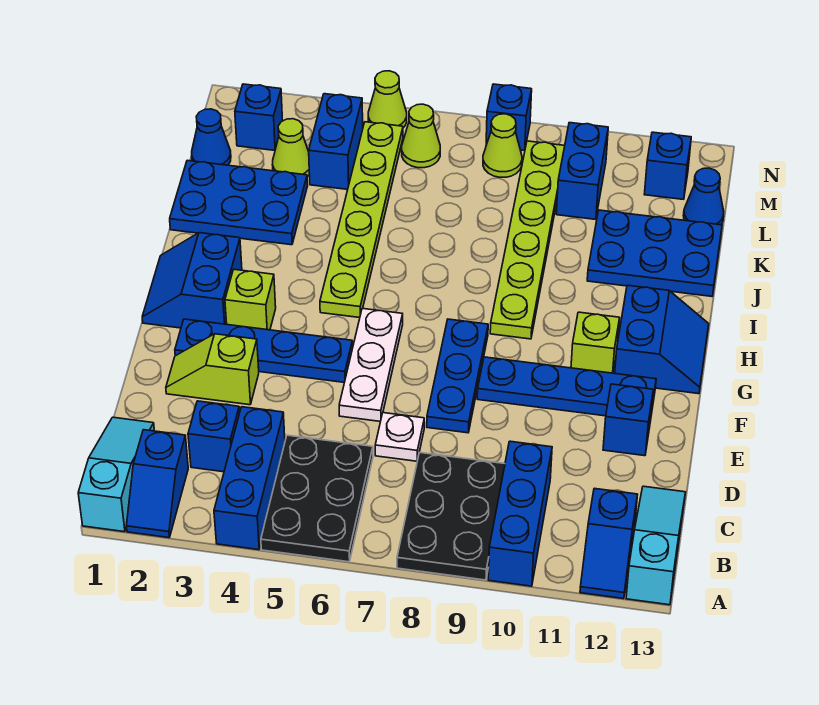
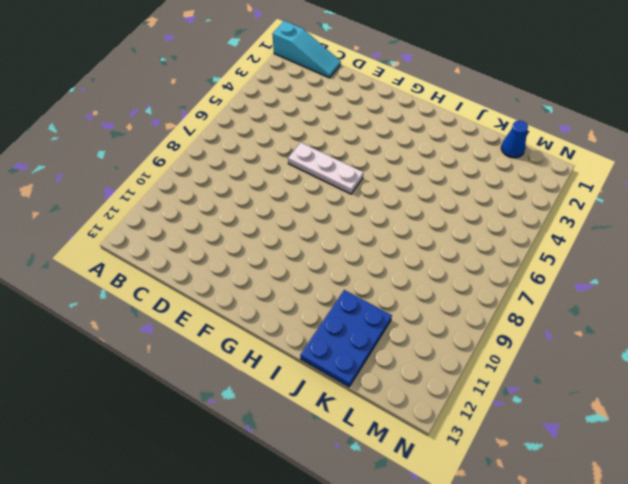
none -> blue slope A2:B2 level 1 top B
none -> blue brick A4:C4 level 1
none -> black plate A5:C6 level 1
none -> black plate A8:C9 level 1

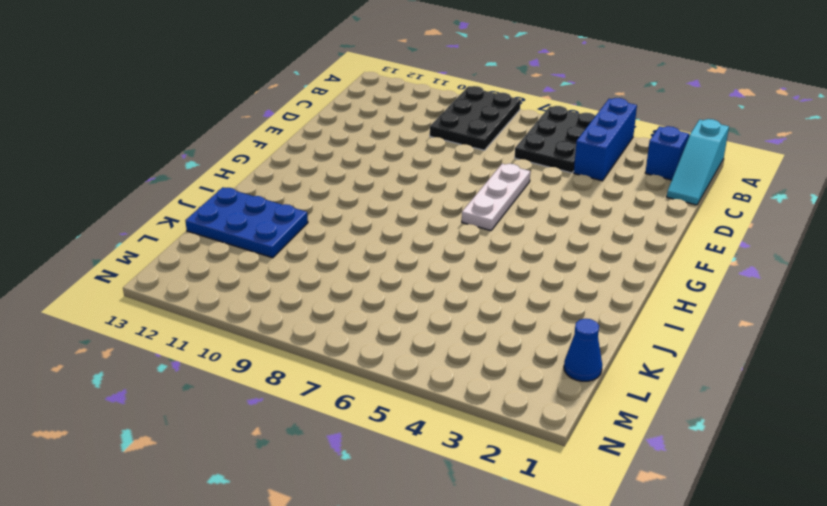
none -> blue brick A10:C10 level 1
none -> blue slope A12:B12 level 1 top B
none -> cyan slope A13:C13 level 1 top A
none -> blue brick C3 level 1

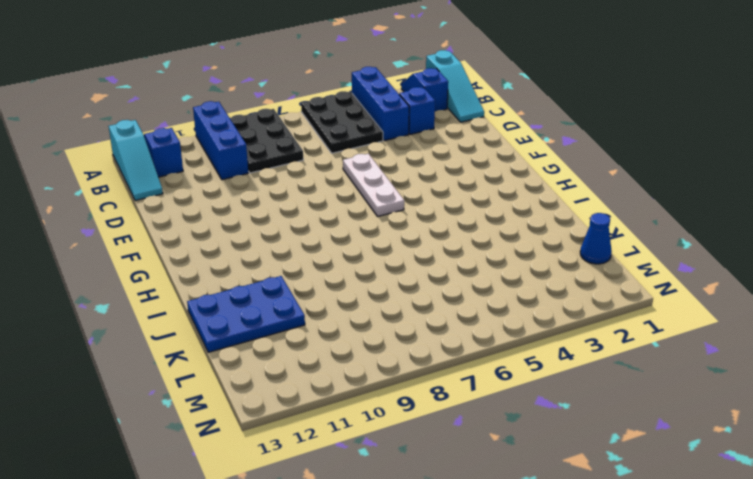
none -> white plate D7 level 1
none -> lime slope E2:E3 level 1 top 3
none -> blue plate E8:G8 level 1
none -> blue brick E12 level 1

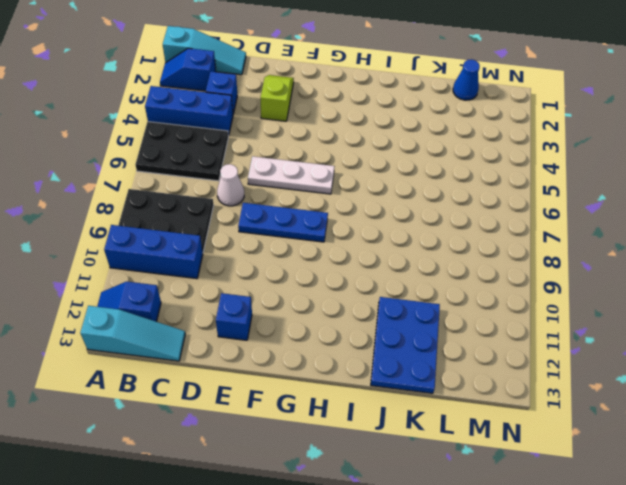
white cone D7 level 1 -> white plate D7 level 1
none -> blue plate F2:F5 level 1
none -> blue plate F9:F12 level 1
none -> blue slope G1:H2 level 1 top 2
none -> lime brick G3 level 1

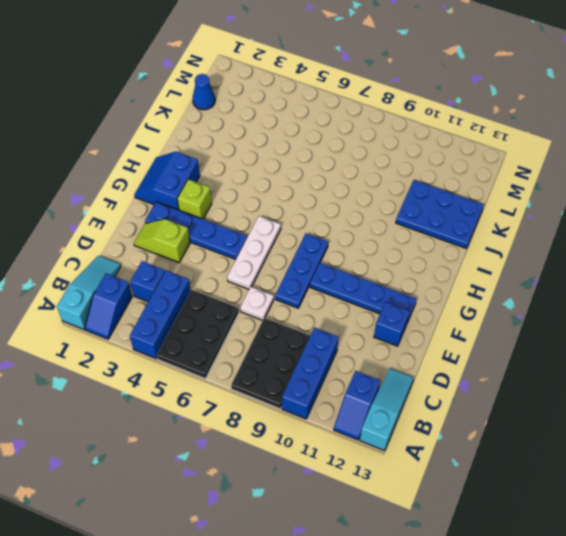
none -> lime brick G11 level 1
none -> blue slope G12:H13 level 1 top 12
none -> lime plate H5:M5 level 1
none -> lime plate H9:M9 level 1

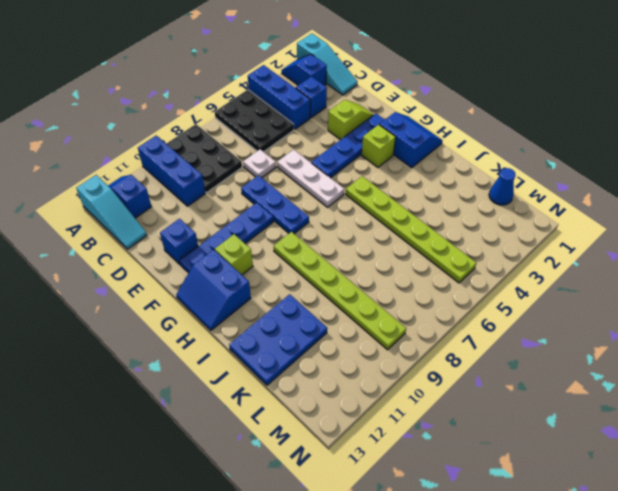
none -> blue plate J1:K3 level 1
none -> lime cone L3 level 1
none -> blue brick L4:M4 level 1
none -> blue brick L10:M10 level 1

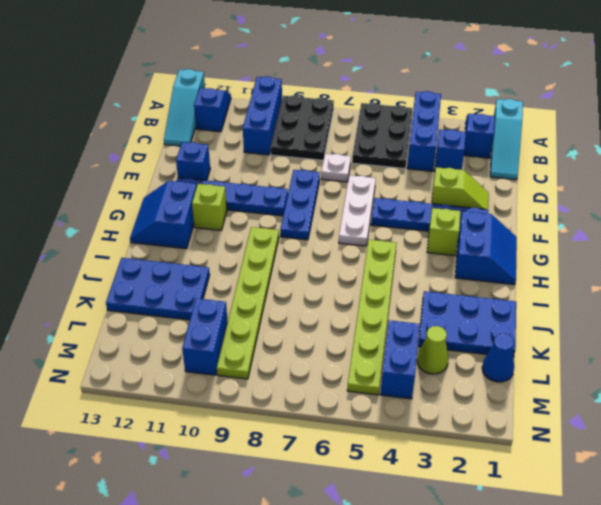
none -> blue cone L13 level 1
none -> blue brick M2 level 1
none -> lime cone M6 level 1
none -> lime cone M8 level 1

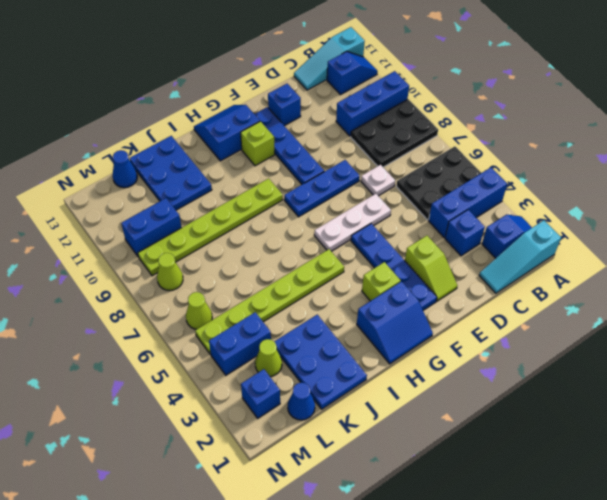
none -> blue brick M12 level 1
none -> lime cone N5 level 1
none -> blue brick N8 level 1

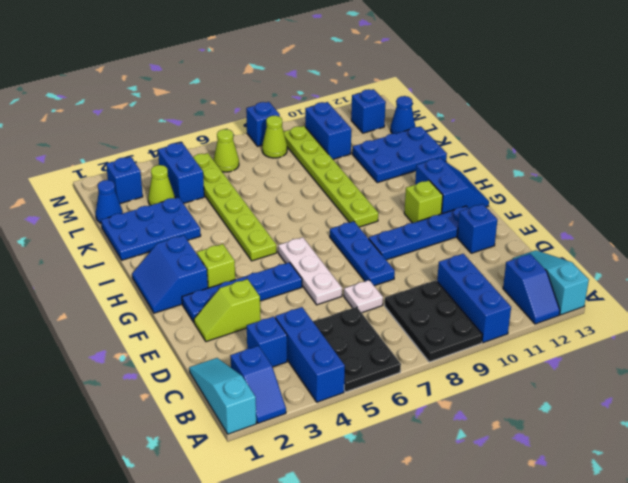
none -> lime cone N5 level 1

